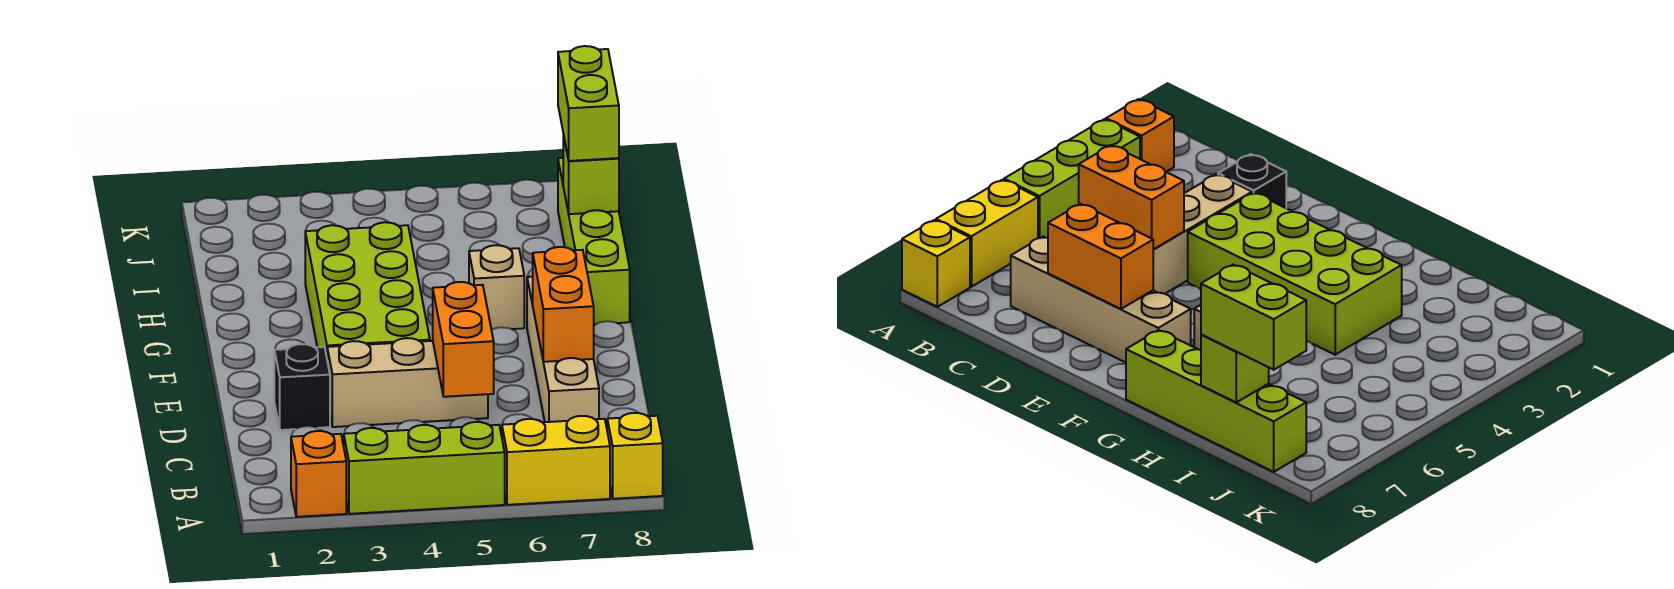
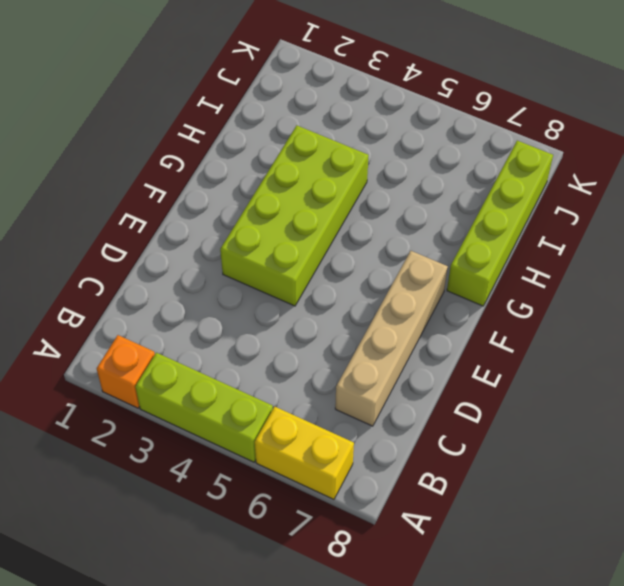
none -> yellow brick A8 level 1
none -> black brick D2 level 1
none -> tan brick D3:D5 level 1

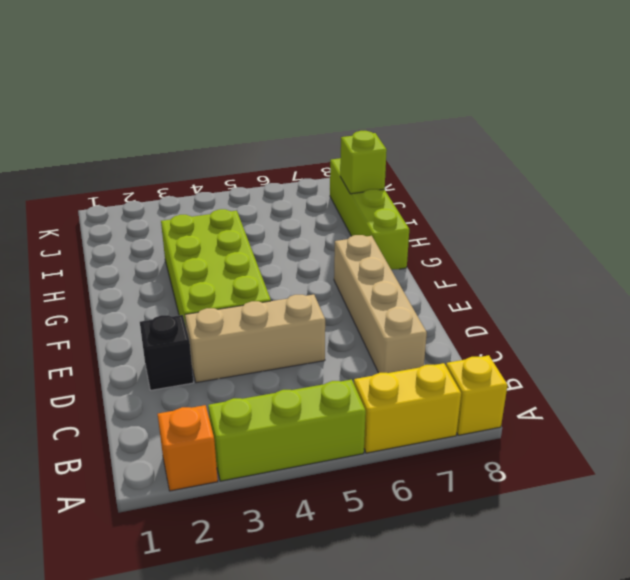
none -> tan brick G6 level 1
none -> orange brick C5:D5 level 2
none -> orange brick D7:E7 level 2

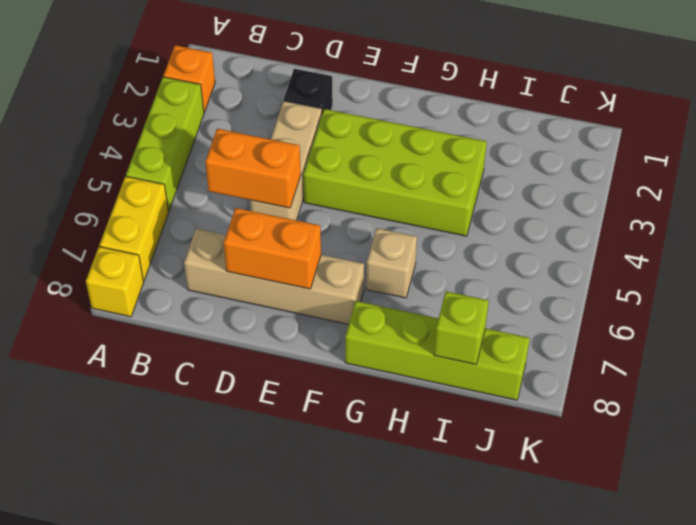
none -> lime brick I8:J8 level 3

